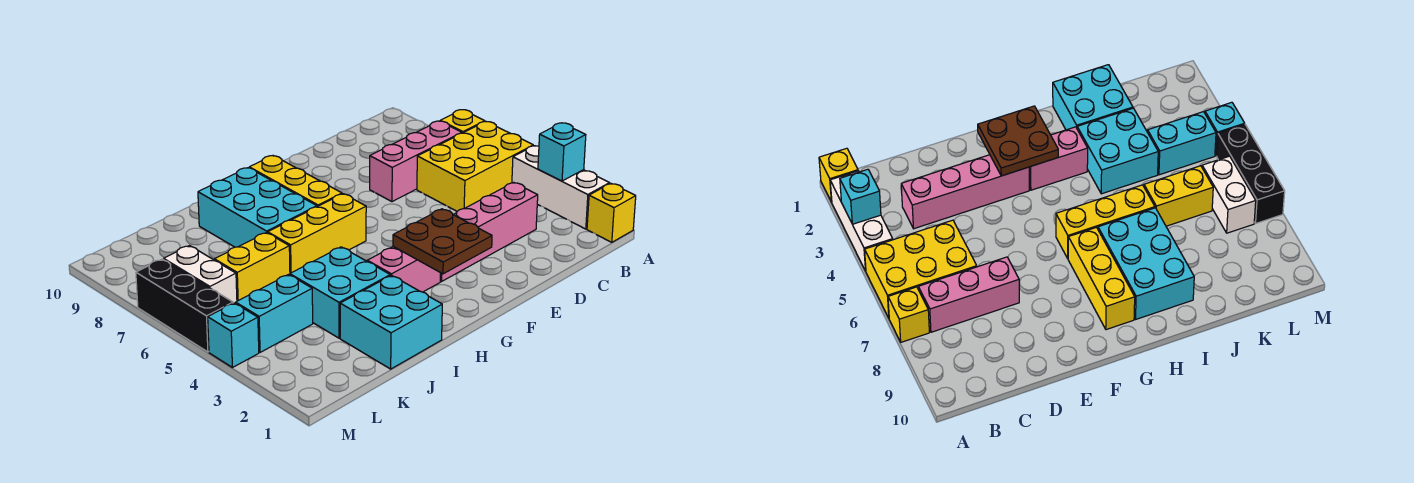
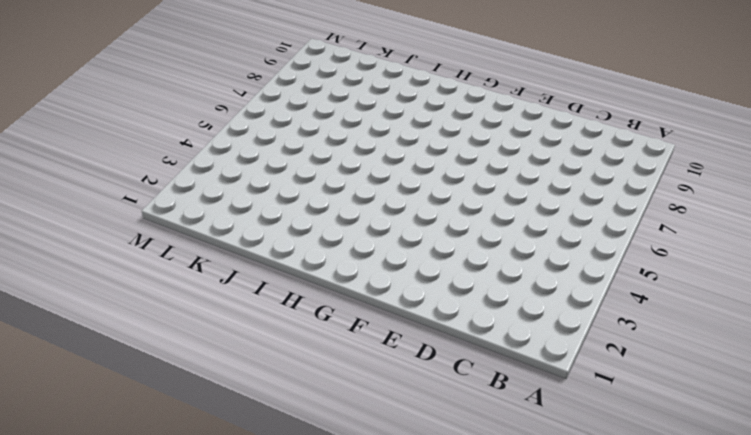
none -> yellow brick A1 level 1
none -> white brick A2:A4 level 1
none -> yellow brick A5:C6 level 1

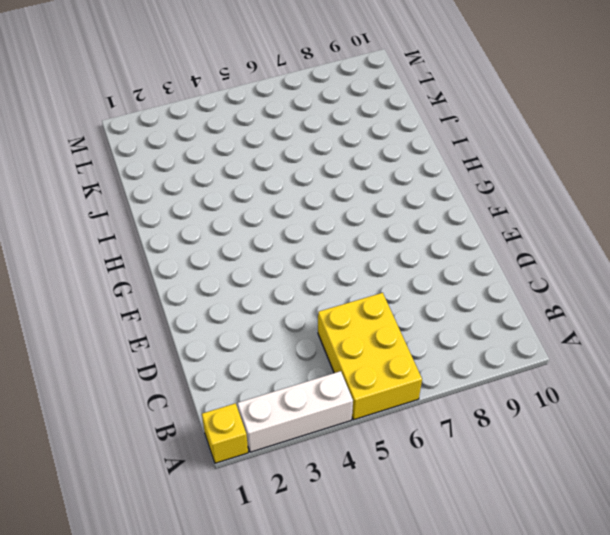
none -> yellow brick A7 level 1
none -> pink brick B7:D7 level 1
none -> pink brick C3:F3 level 1

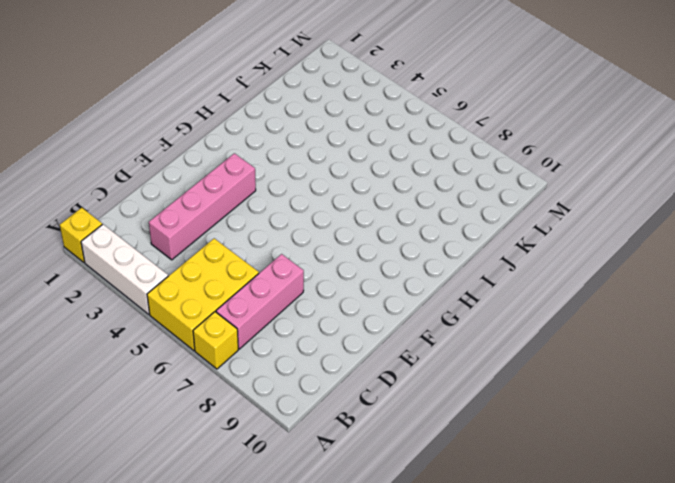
none -> pink brick G3:H3 level 1
none -> yellow brick G6:I6 level 1
none -> yellow brick G7:G9 level 1

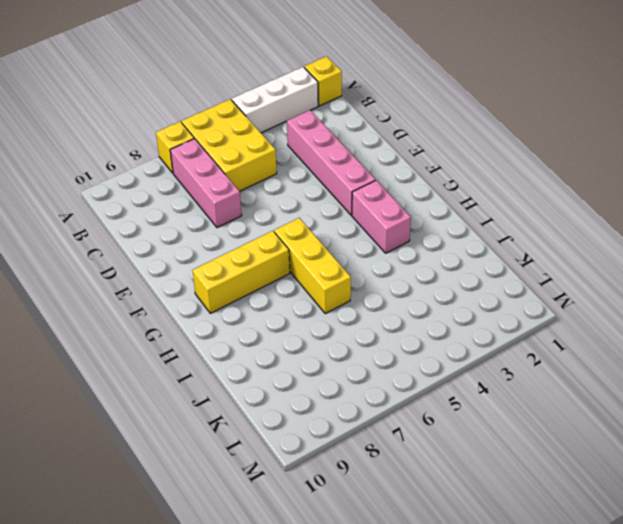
none -> cyan brick H7:I9 level 1
none -> cyan brick I1:J2 level 1
none -> cyan brick I3:J4 level 1

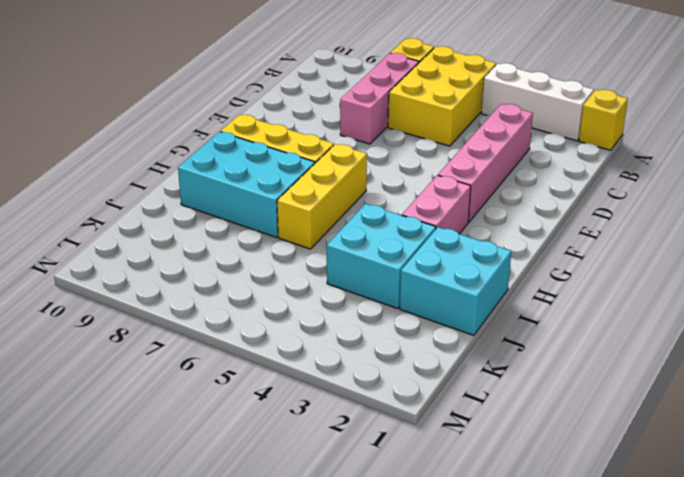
none -> yellow brick J6:K6 level 1
none -> cyan brick K4:L4 level 1
none -> white brick L6:L7 level 1

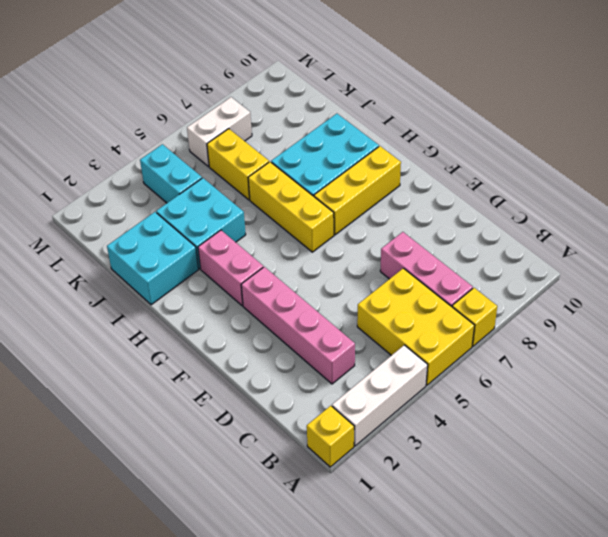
none -> cyan brick M4 level 1
none -> black brick M5:M7 level 1
none -> cyan brick A3 level 2

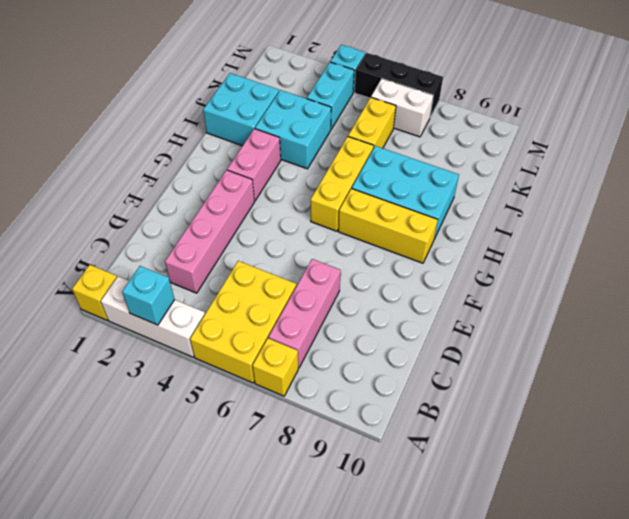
none -> brown plate F2:G3 level 2

